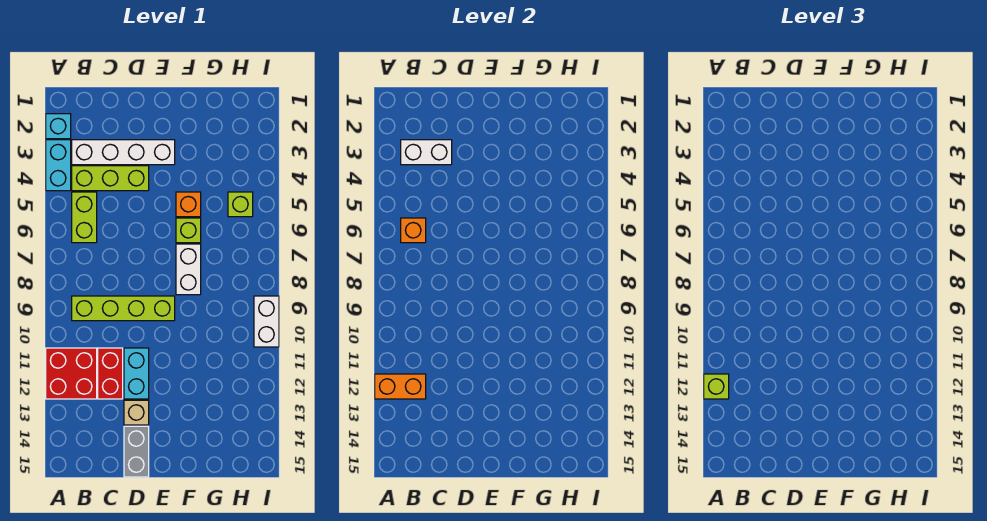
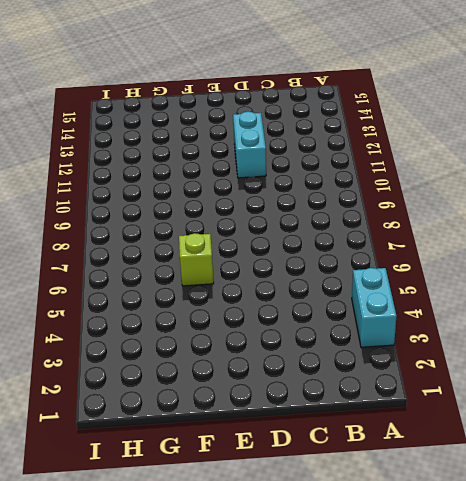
none -> cyan brick A2 level 1
none -> red brick A11:B12 level 1
none -> white brick B3:E3 level 1

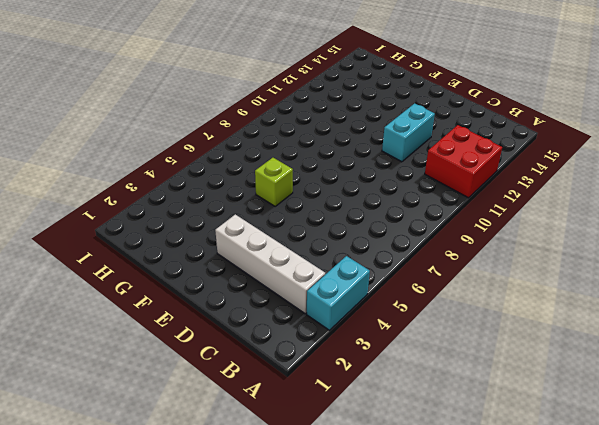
none -> cyan brick A2 level 1
none -> lime brick B4:D4 level 1
none -> lime brick B5:B6 level 1

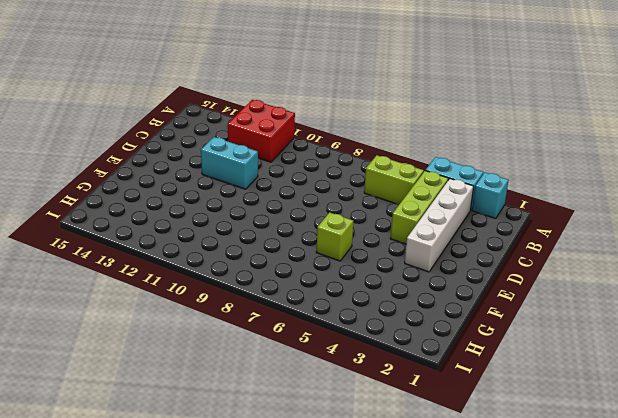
none -> lime brick B9:E9 level 1
none -> red brick C11:C12 level 1
none -> tan brick D13 level 1

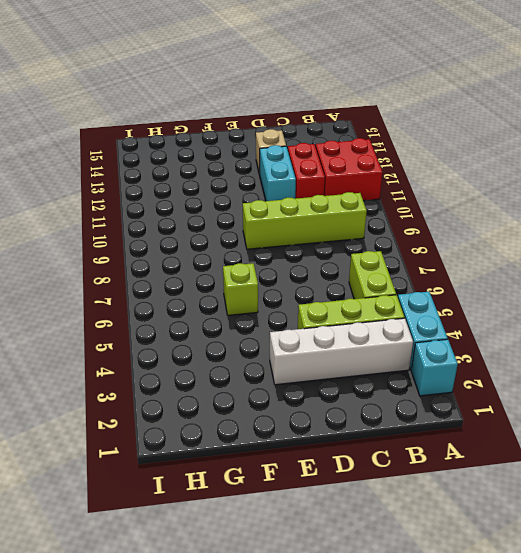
none -> grey brick D14:D15 level 1
none -> orange brick F5 level 1
none -> white brick F7:F8 level 1

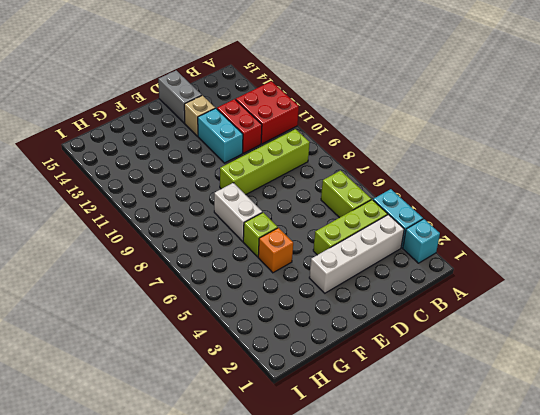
none -> lime brick H5 level 1
none -> white brick I9:I10 level 1
none -> orange brick A12:B12 level 2

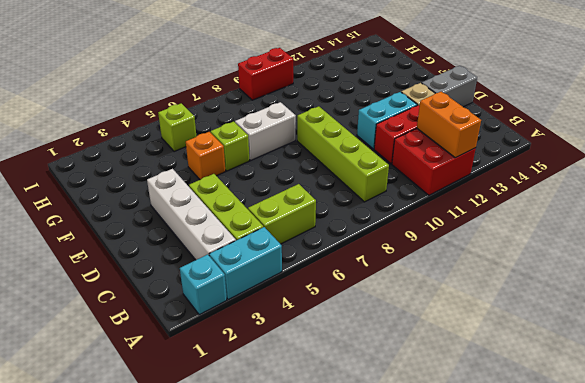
red brick I9:I10 level 1 -> white brick I9:I10 level 1
none -> white brick B3:C3 level 2
none -> orange brick B6 level 2
none -> lime brick A12 level 3

